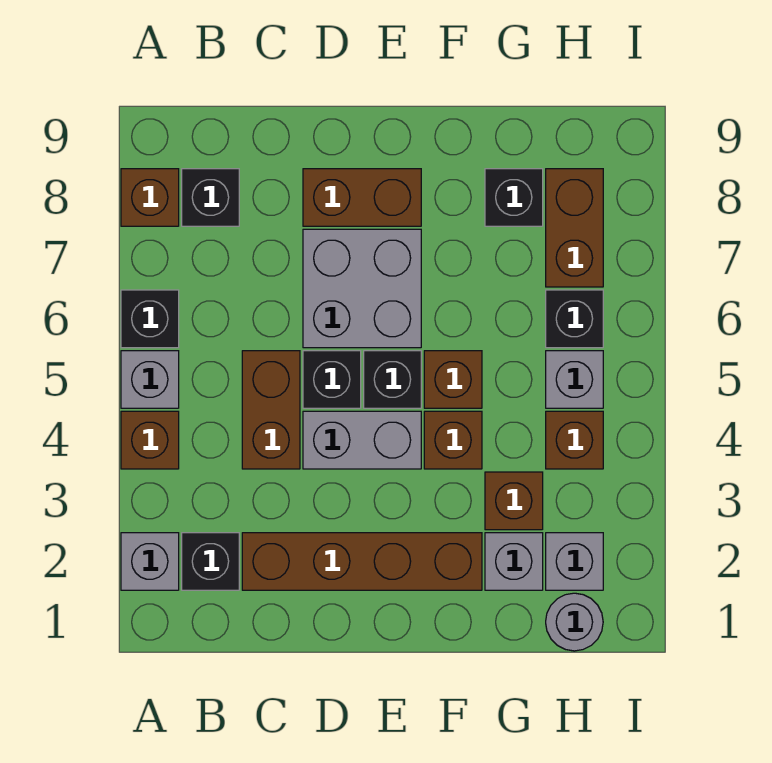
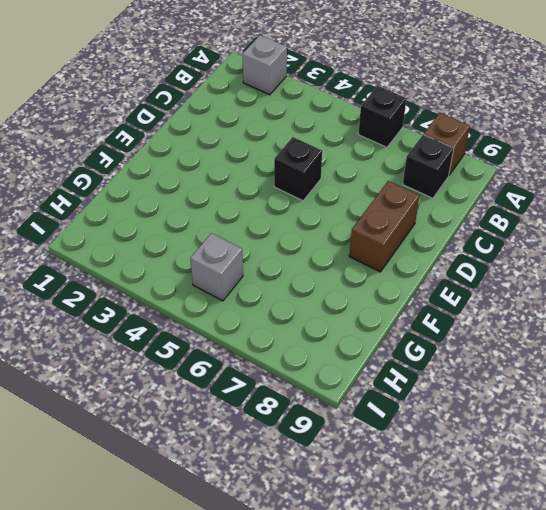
none -> brown brick A4 level 1
none -> grey brick A5 level 1
none -> black brick B2 level 1

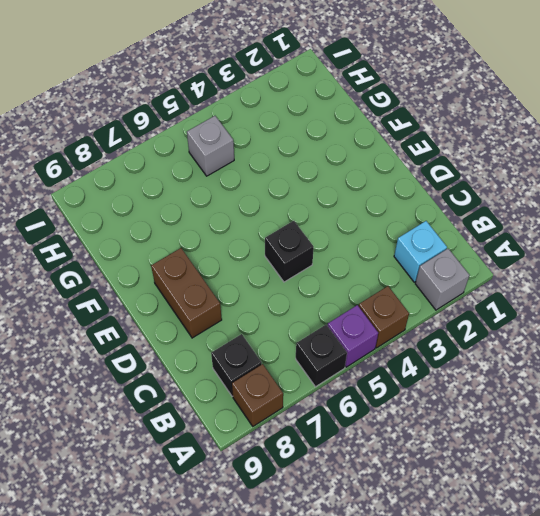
purple brick A5 level 1 -> grey brick A5 level 1
cyan brick B2 level 1 -> black brick B2 level 1
none -> brown brick C2:F2 level 1
none -> brown brick C4:C5 level 1
none -> grey brick D4:E4 level 1

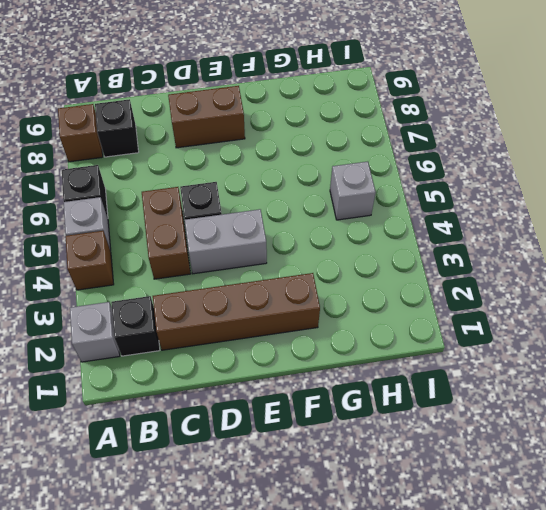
none -> grey brick D6:E7 level 1
none -> black brick E5 level 1
none -> brown brick F4 level 1

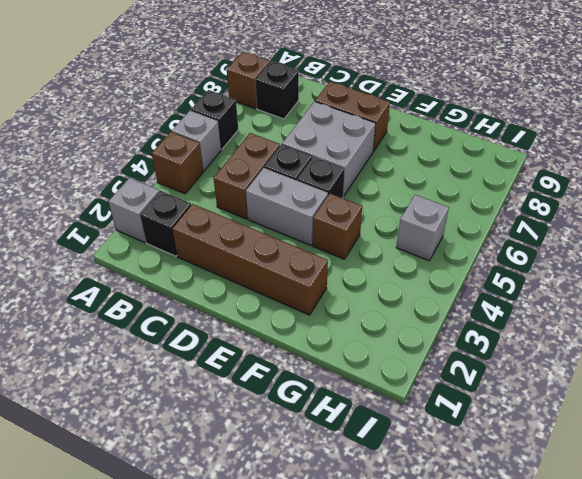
none -> brown brick F5 level 1
none -> grey brick G2 level 1
none -> brown brick G3 level 1

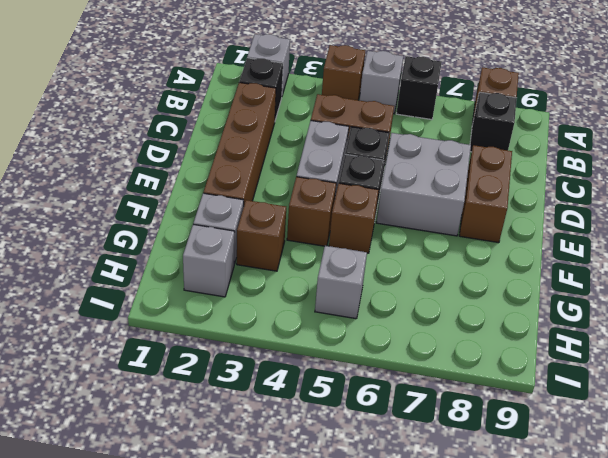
none -> black brick G8 level 1
none -> grey round brick H1 level 1
none -> brown brick H4 level 1

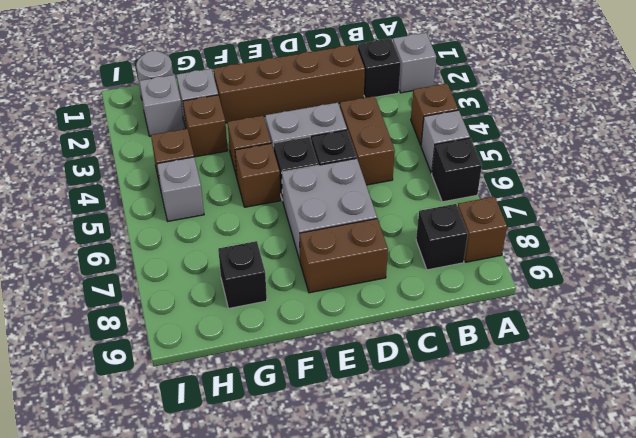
none -> black brick H6 level 1
none -> brown brick H7:H8 level 1

